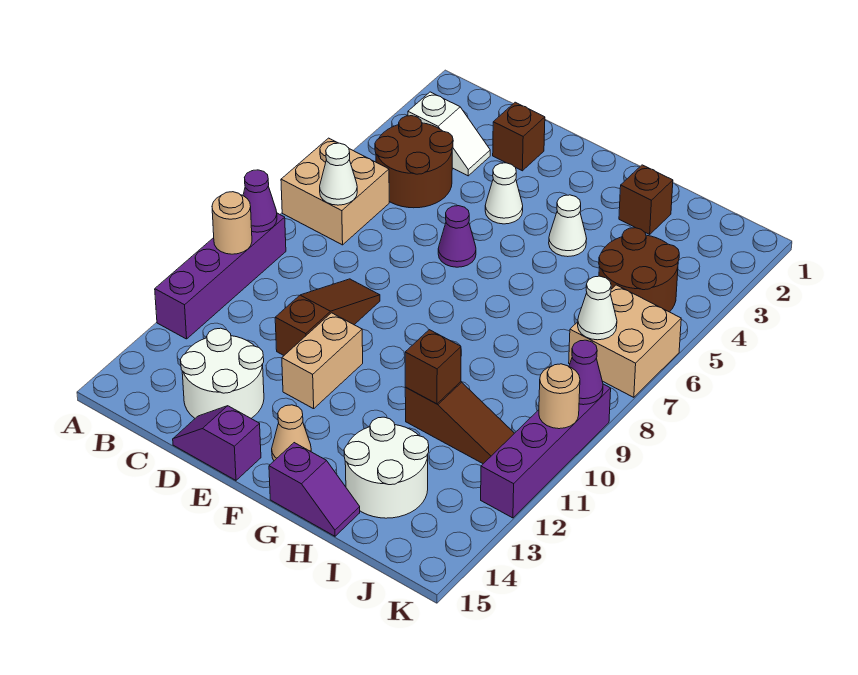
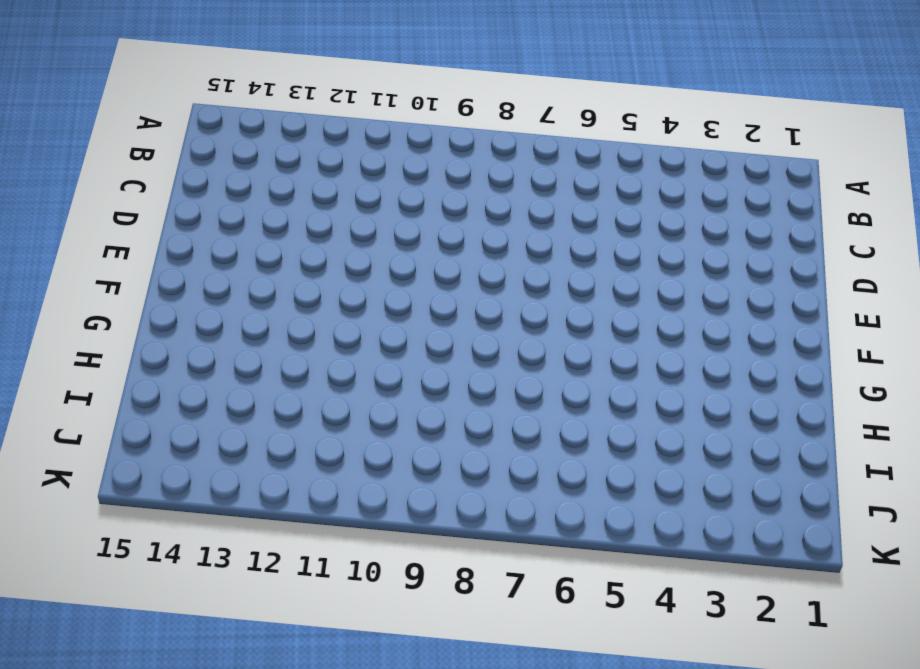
none -> tan brick A6:B7 level 1
none -> purple brick A9:A12 level 1
none -> white slope B3:C3 level 1 top B

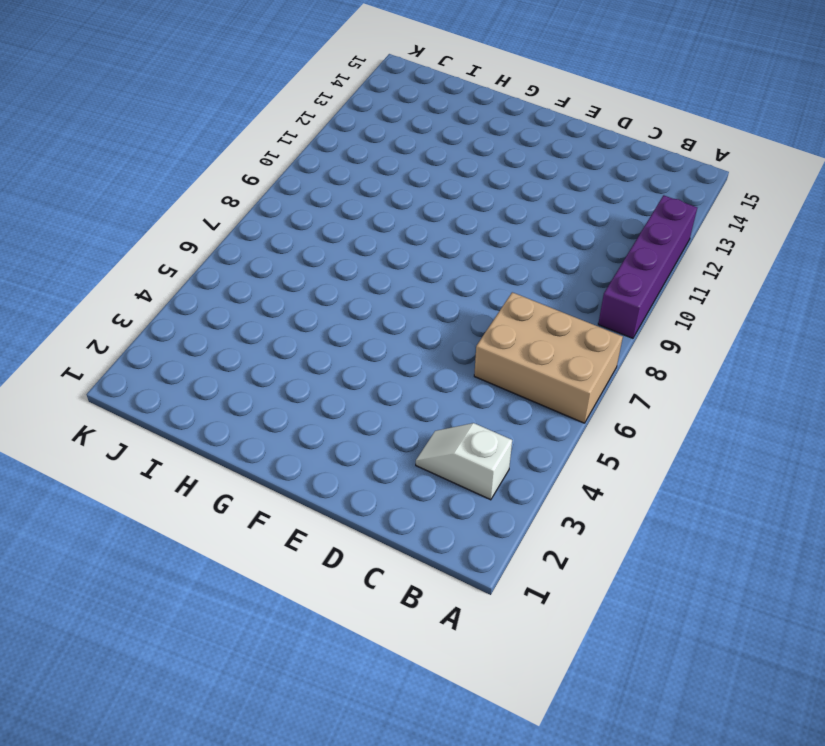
tan brick A6:C7 level 1 -> tan brick A6:B7 level 1
none -> brown round brick B4:C5 level 1
none -> white round brick C13:D14 level 1
none -> brown brick D2 level 1

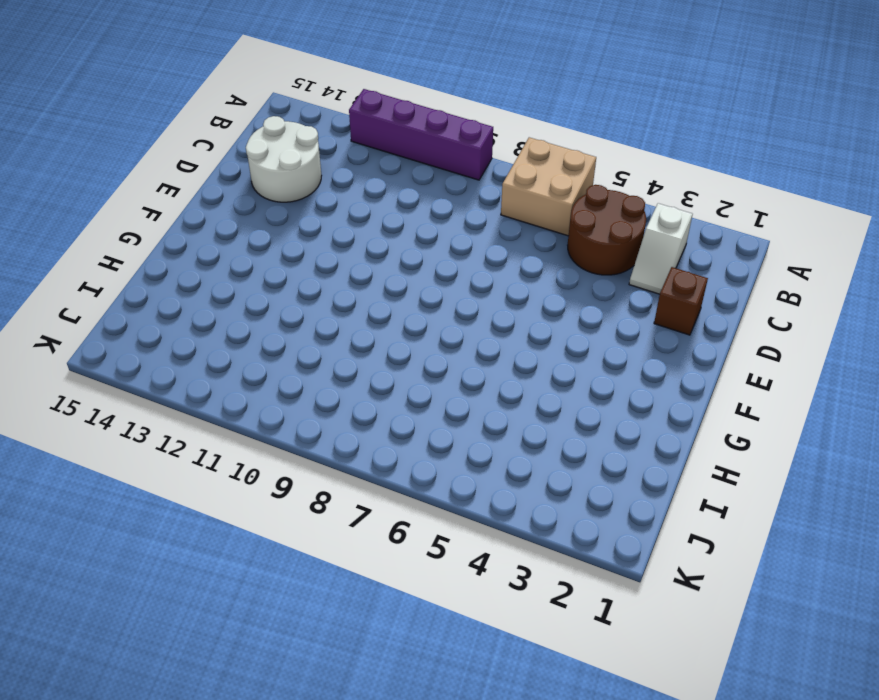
none -> brown slope D9:D11 level 1 top 11
none -> purple slope D15:E15 level 1 top E
none -> white cone E4 level 1

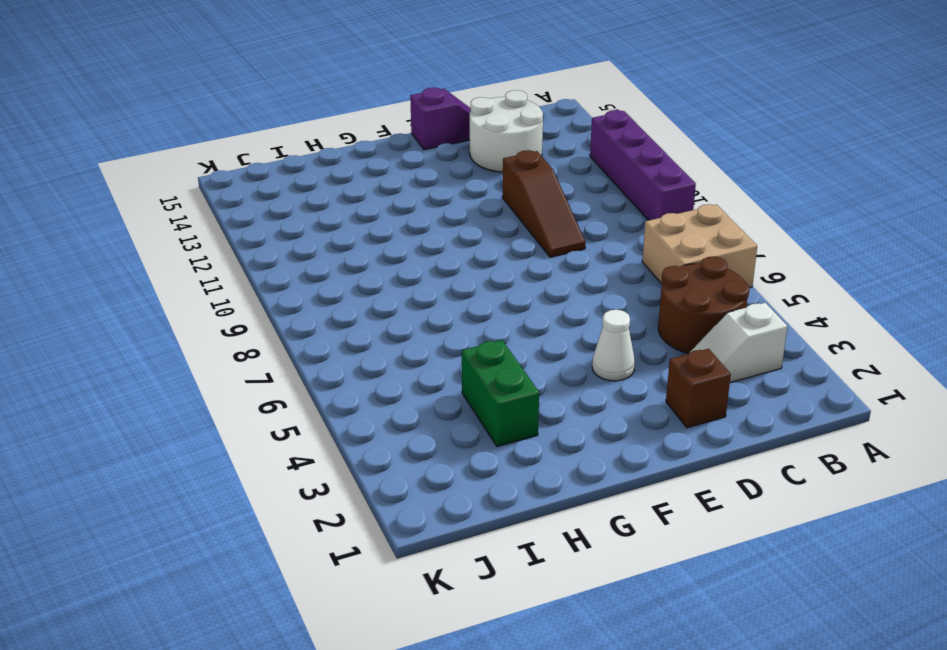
green brick H3:H4 level 1 -> none
none -> purple cone E6 level 1
none -> tan brick E11:E12 level 1
none -> tan cone F14 level 1

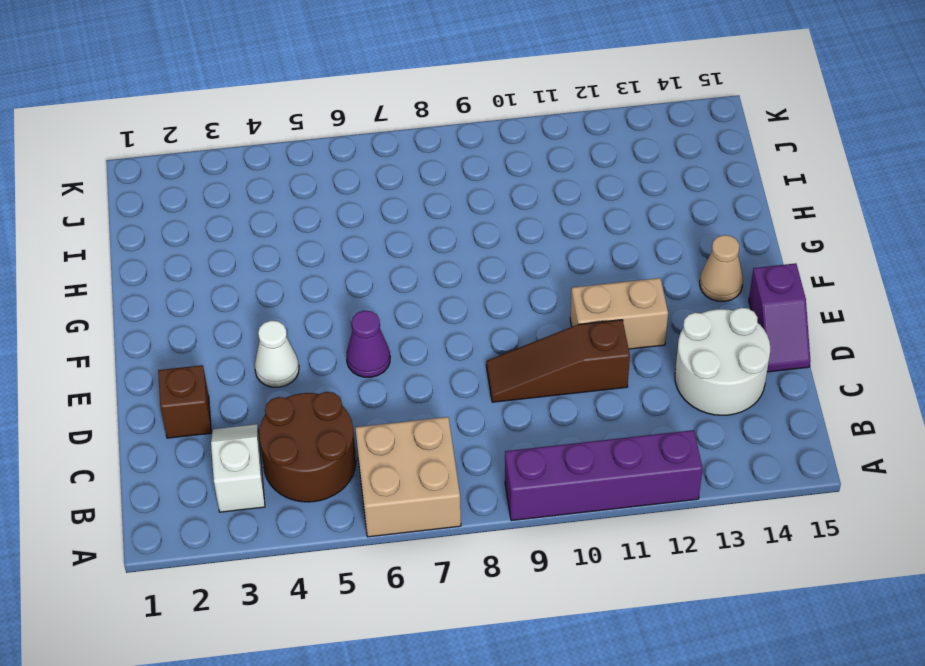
none -> white cone G4 level 1
none -> purple slope G15:H15 level 1 top G
none -> brown brick H2 level 1

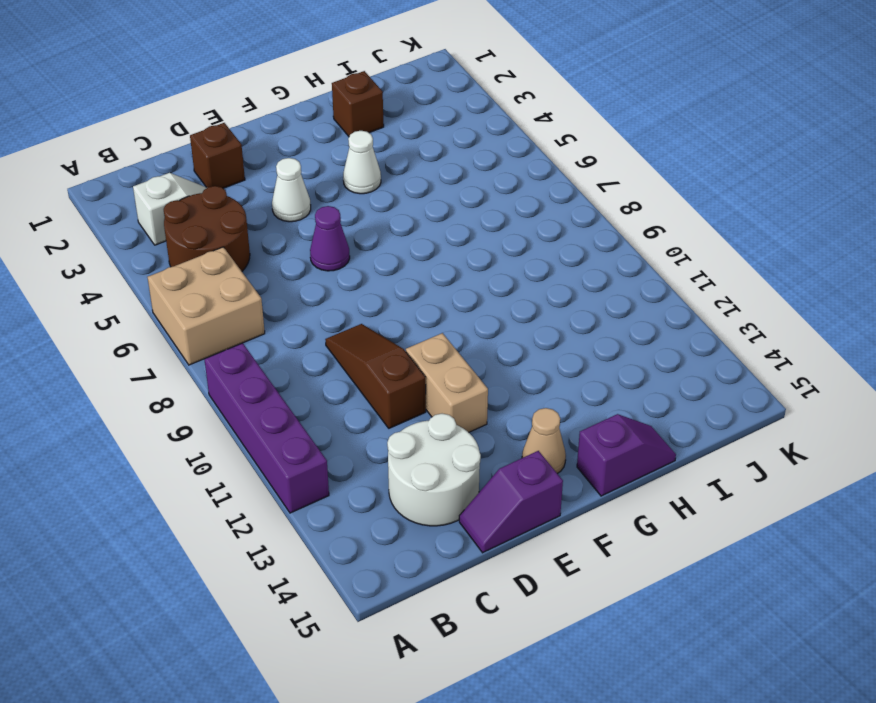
none -> brown slope H11:J11 level 1 top H
none -> white round brick H13:I14 level 1
none -> brown round brick I4:J5 level 1

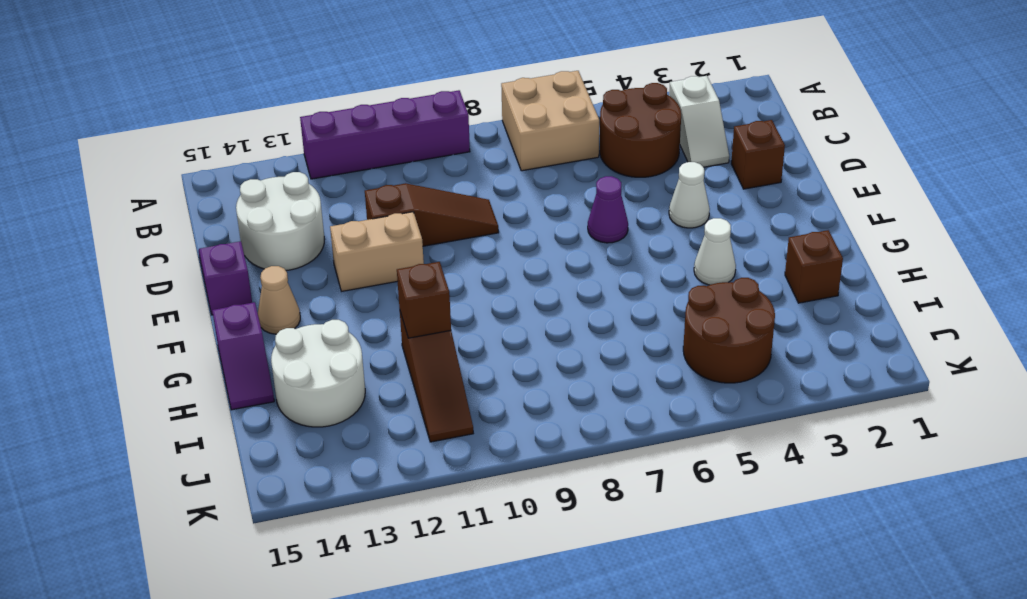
none -> tan brick J6:K7 level 1
none -> purple brick K9:K12 level 1
none -> purple cone A9 level 2

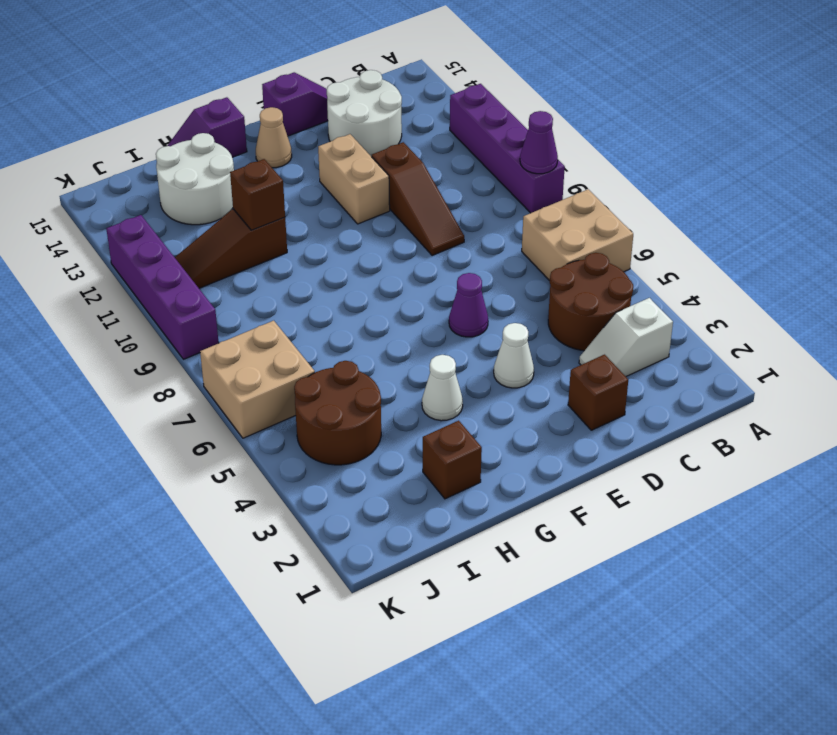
none -> tan round brick A10 level 2
none -> white cone B7 level 2
none -> white cone J7 level 2

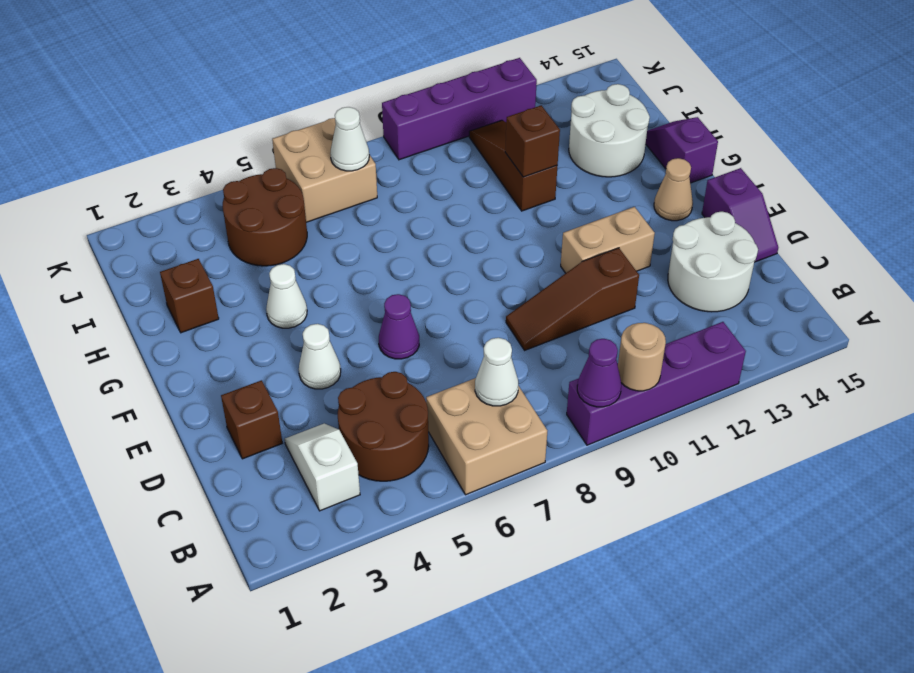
none -> purple cone K9 level 2
none -> tan round brick K10 level 2

